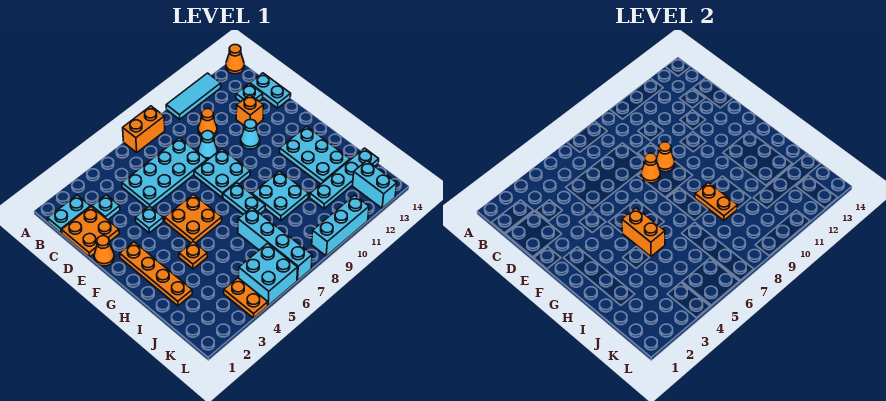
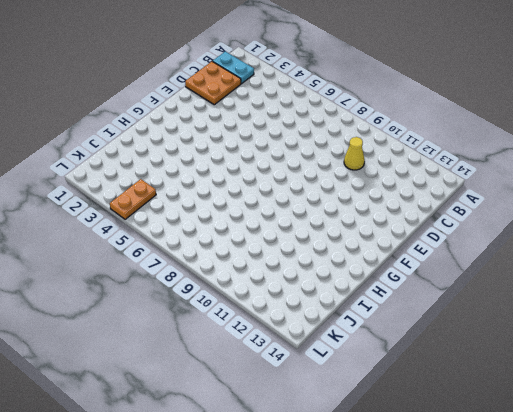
yellow cone C10 level 1 -> orange cone C10 level 1
none -> orange brick A7:A8 level 1
none -> cyan tile A10:A12 level 1
none -> orange cone A14 level 1
none -> cyan plate C3 level 1

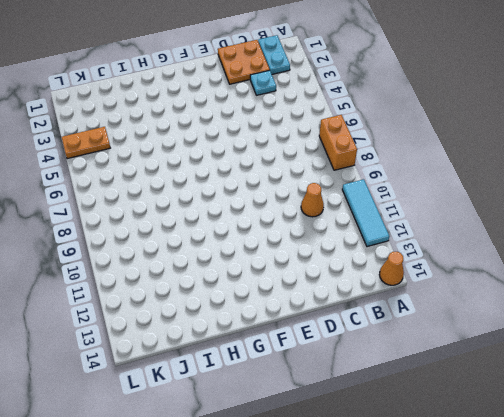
none -> cyan plate C5:D8 level 1
none -> cyan plate C13 level 1
none -> cyan plate C14:D14 level 1
none -> cyan cone D9 level 1

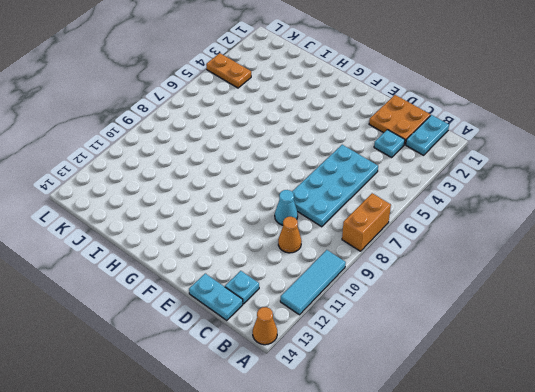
none -> orange brick D12 level 1
none -> orange cone E1 level 1
none -> cyan plate E4 level 1
none -> cyan plate E8:F9 level 1

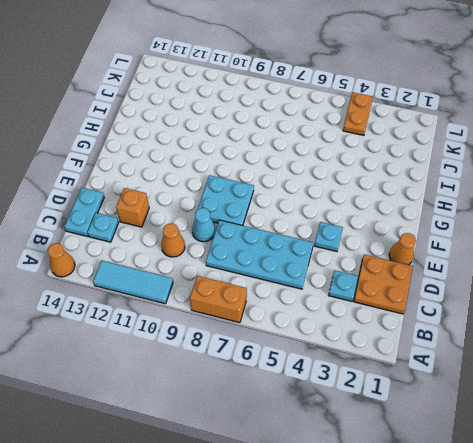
none -> cyan plate B1:B2 level 1
none -> cyan cone E11 level 1
none -> orange plate F2:I2 level 1
none -> orange plate F5:G6 level 1

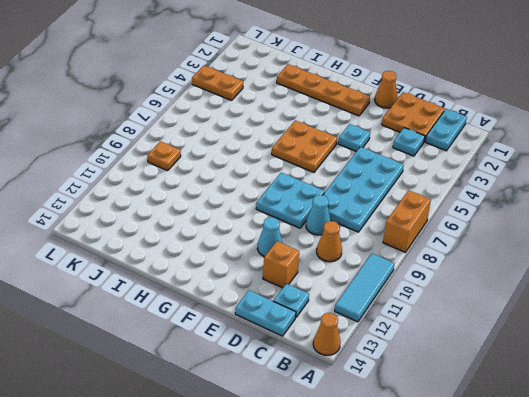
orange plate K9 level 1 -> orange plate H4 level 1
none -> cyan plate G8:H8 level 1
none -> cyan plate G12:I13 level 1
none -> cyan plate H9:I10 level 1
none -> cyan brick I7:L7 level 1

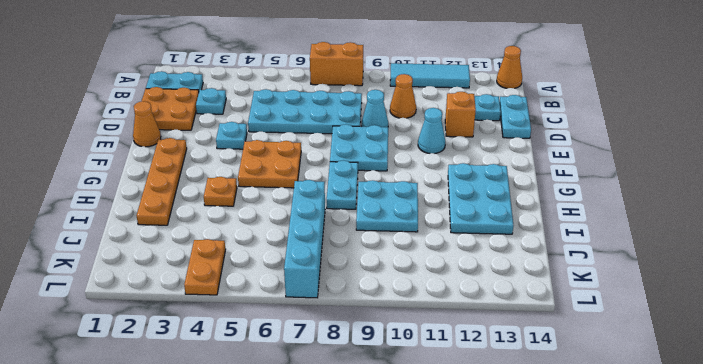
none -> cyan plate J11:J14 level 1
none -> cyan brick K5:L6 level 1
none -> cyan brick K13:L13 level 1
none -> cyan brick L9:L11 level 1

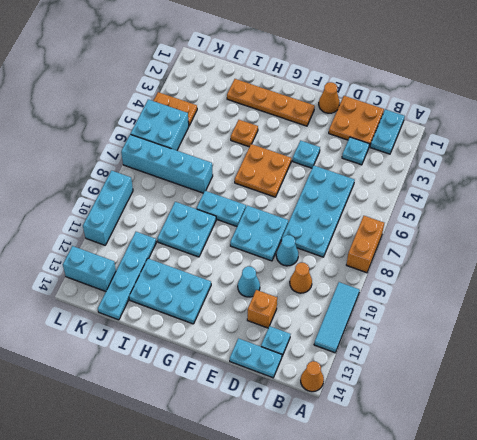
none -> orange cone E8 level 2
none -> orange cone E9 level 2
none -> orange brick G5:H5 level 2
none -> orange plate H9:I9 level 2

